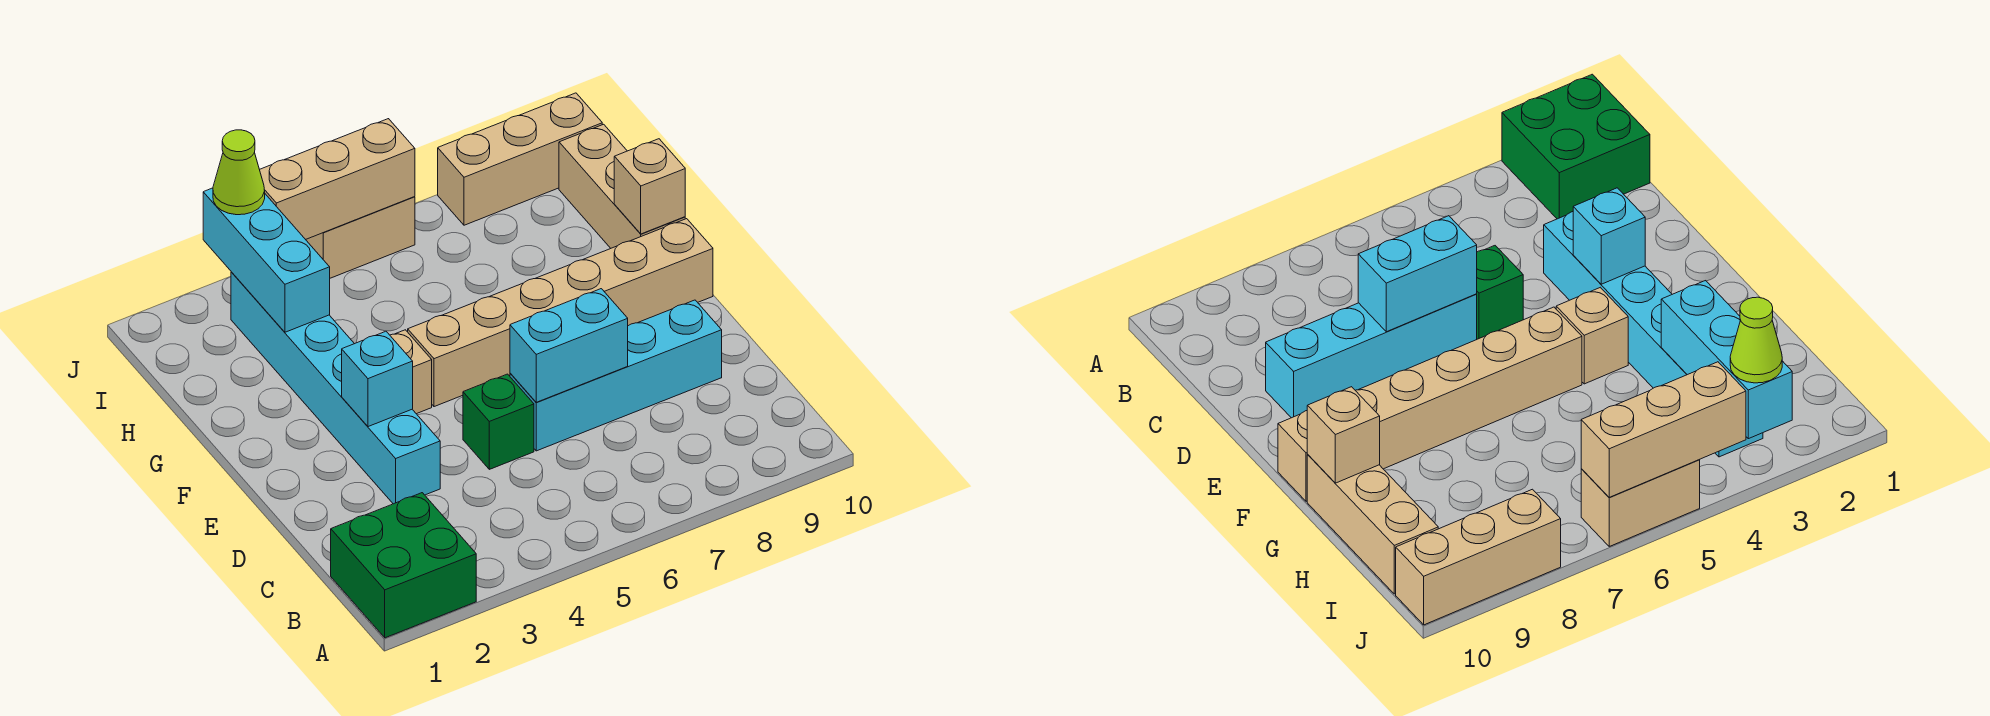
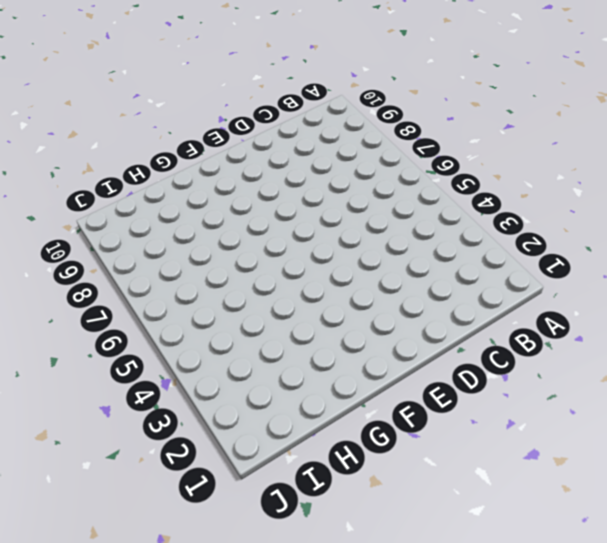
none -> green brick A1:B2 level 1
none -> cyan brick D3:I3 level 1
none -> green brick D5 level 1

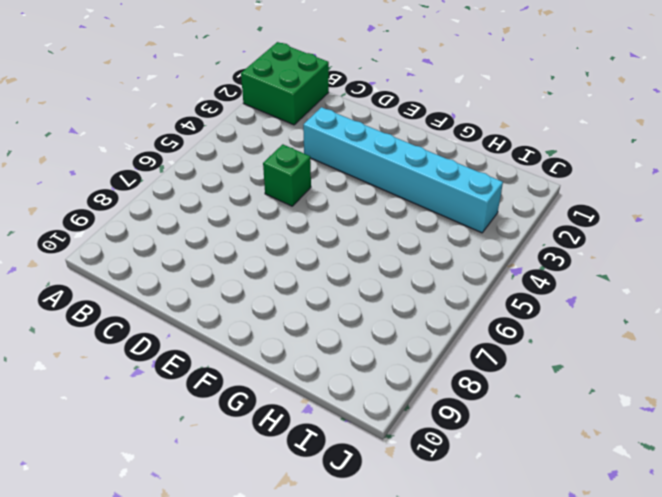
none -> cyan brick D6:D9 level 1
none -> tan brick F4 level 1
none -> tan brick F5:F10 level 1

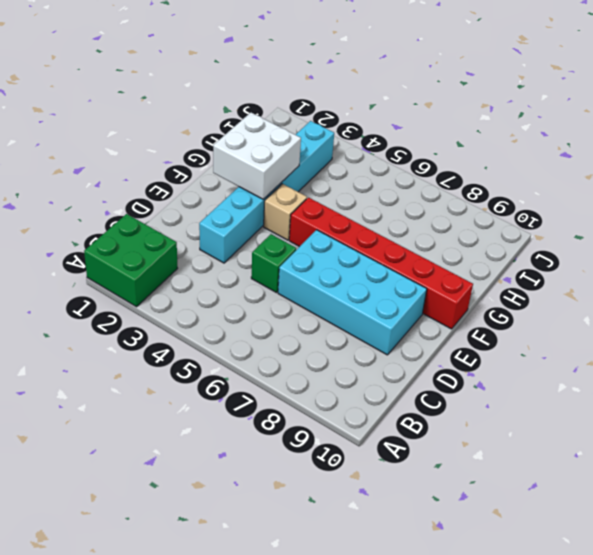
cyan brick D6:E9 level 1 -> cyan brick D6:D9 level 1
white brick F2:G3 level 2 -> none
red brick F5:F10 level 1 -> tan brick F5:F10 level 1
none -> tan brick G10:I10 level 1
none -> tan brick J5:J6 level 1
none -> tan brick J8:J10 level 1

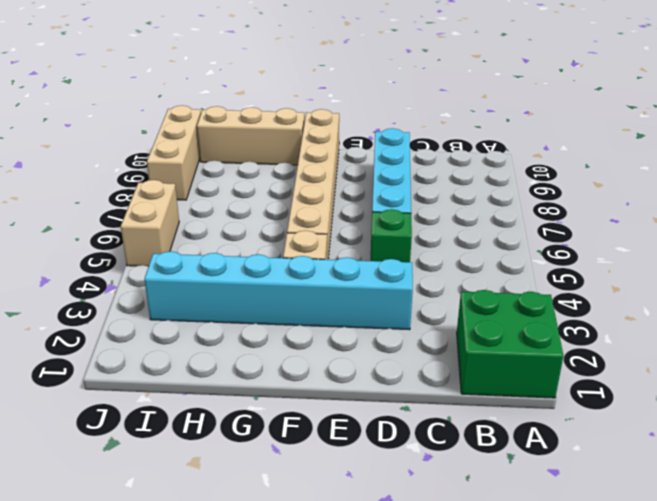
none -> cyan brick D6:D7 level 2
none -> cyan brick E3 level 2
none -> tan brick G10 level 2

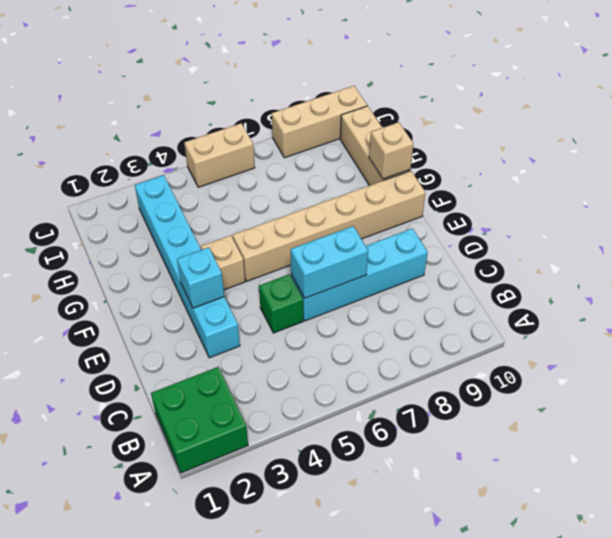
none -> cyan brick H3:J3 level 2
none -> tan brick J4:J6 level 2
none -> lime cone J3 level 3

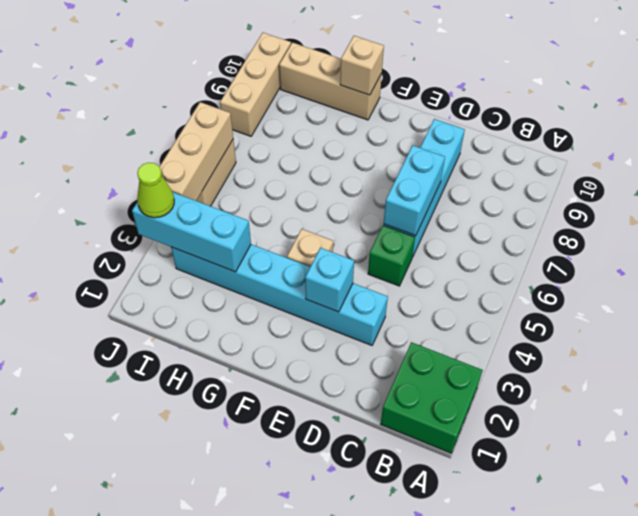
none -> tan brick F5:F10 level 1

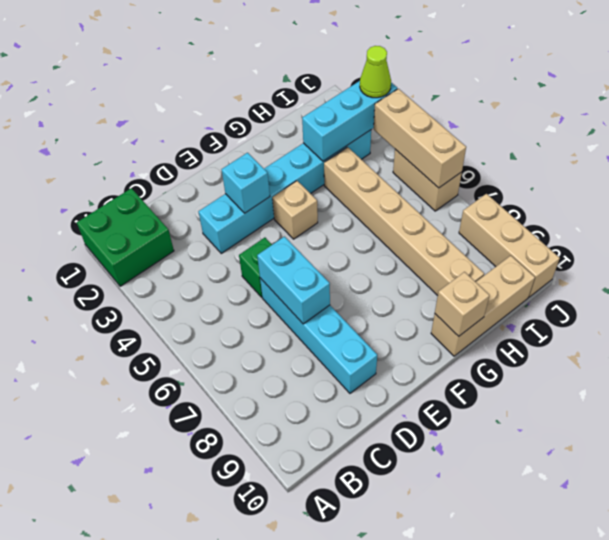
tan brick H4:H9 level 1 -> tan brick F5:F10 level 1

